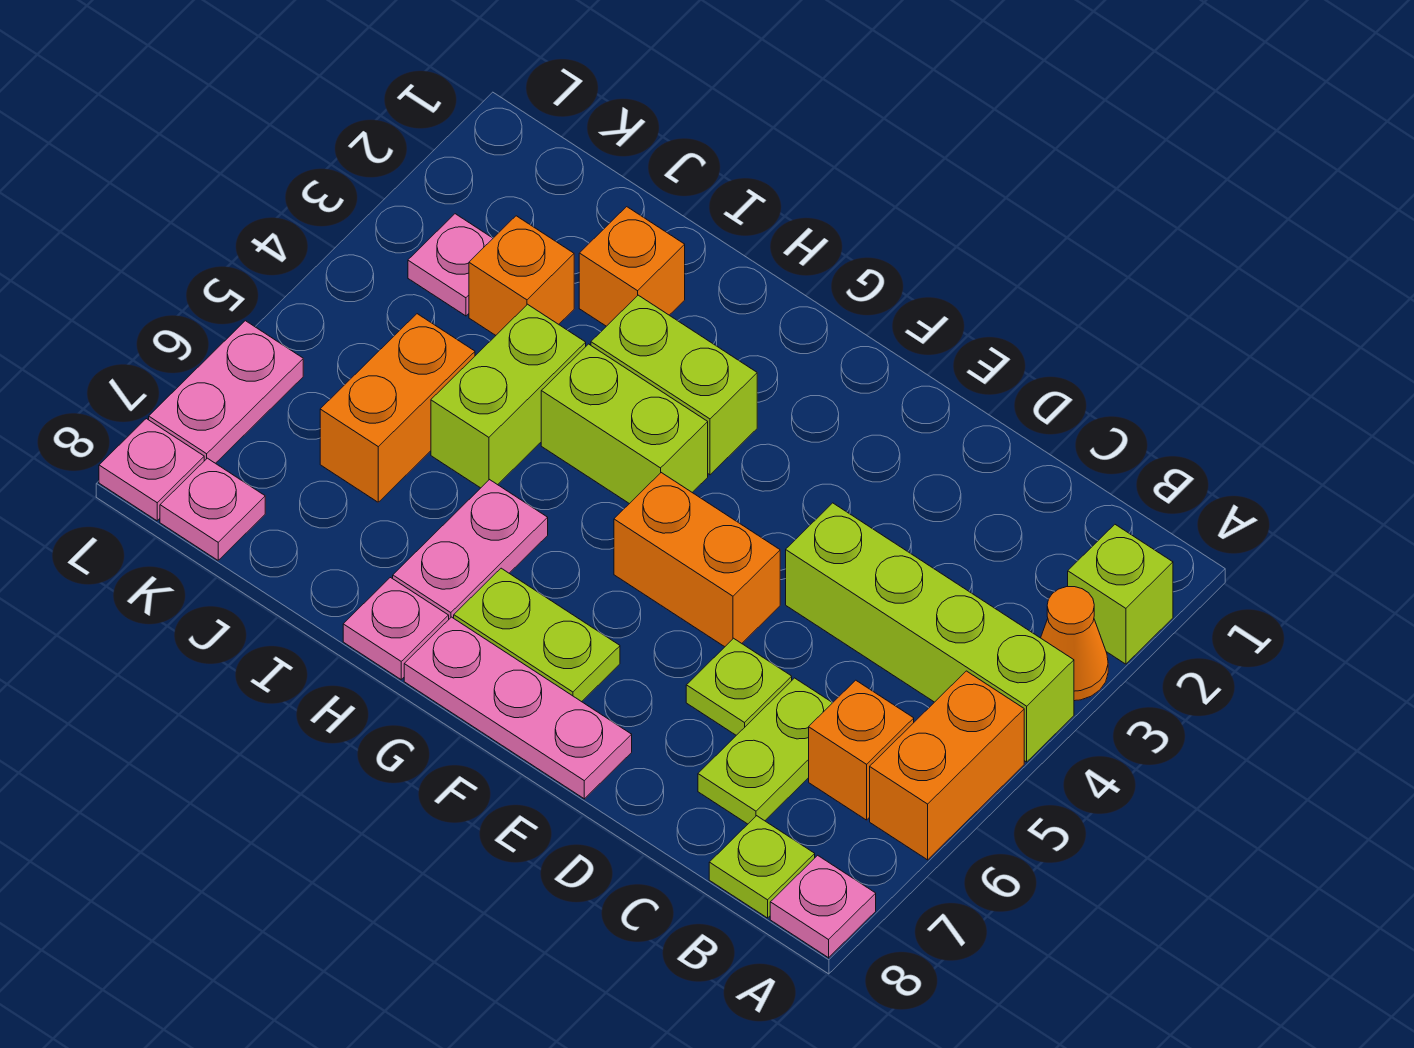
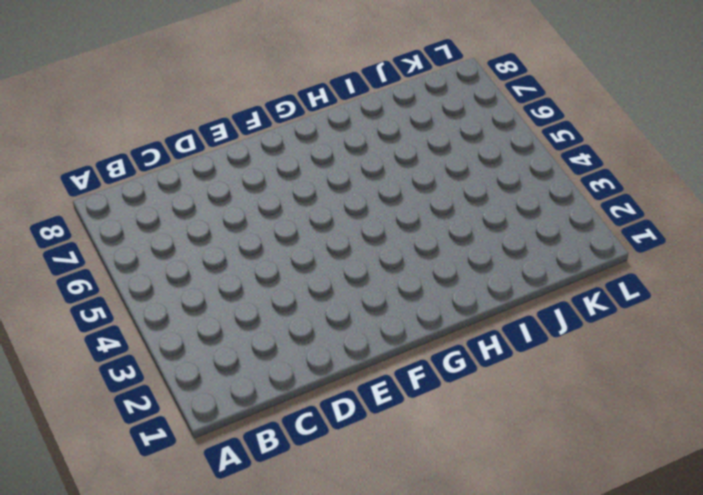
none -> lime brick A2 level 1
none -> orange cone A3 level 1
none -> lime brick A4:D4 level 1

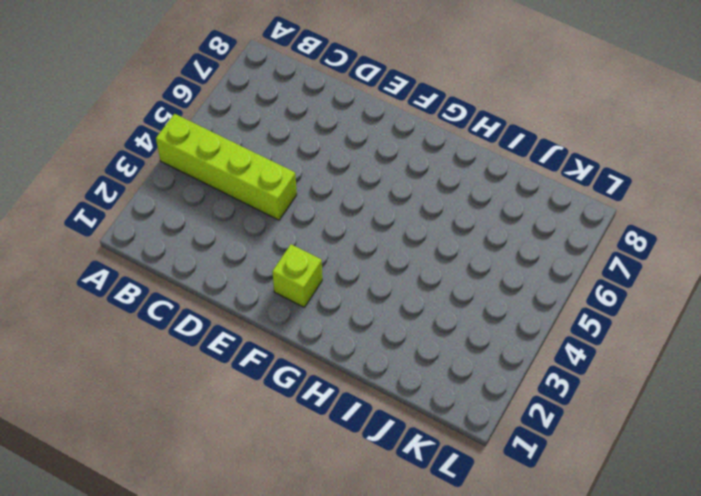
lime brick F2 level 1 -> lime brick A2 level 1
none -> orange cone A3 level 1
none -> orange brick A5:A6 level 1
none -> pink plate A8 level 1

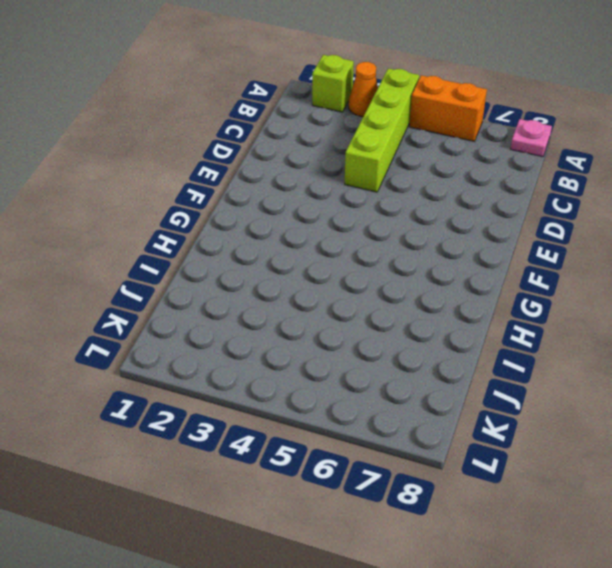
none -> orange brick B6 level 1
none -> lime plate B8 level 1
none -> lime plate C6:C7 level 1

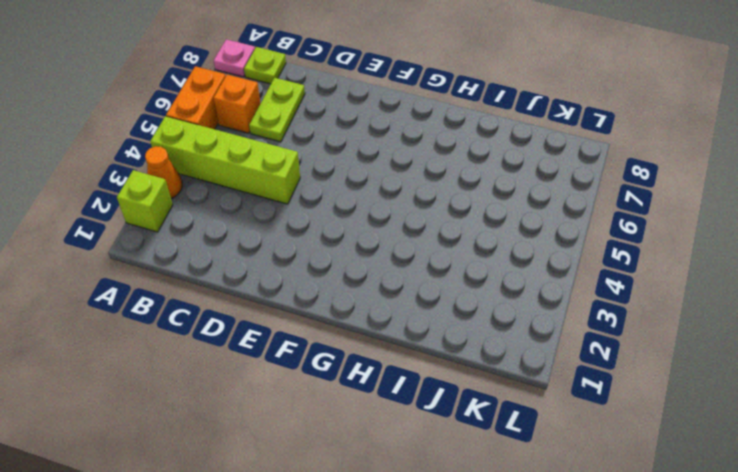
none -> lime plate D6 level 1
none -> orange brick E5:F5 level 1
none -> pink plate E8:G8 level 1

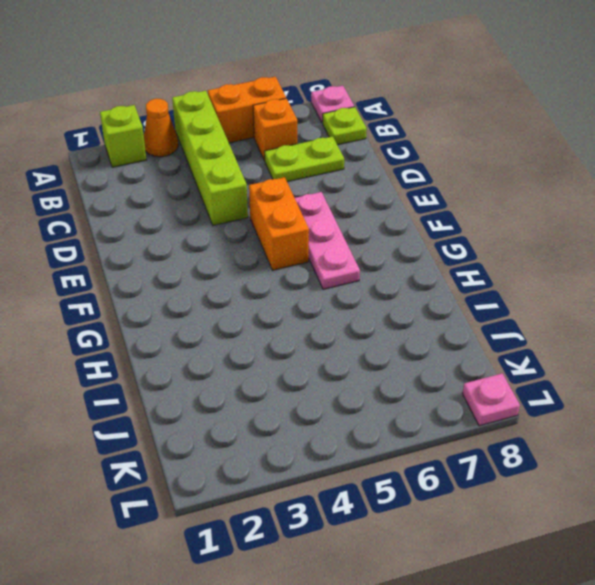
pink plate E6:G6 level 1 -> pink plate E8:G8 level 1
none -> lime plate D6 level 1
none -> lime plate F7:G7 level 1
none -> lime brick G3:H3 level 1

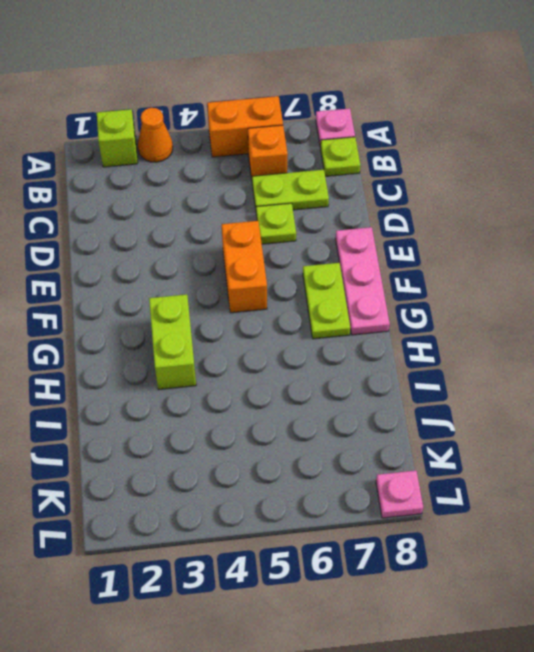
none -> lime brick A4:D4 level 1
none -> lime brick G4:H4 level 1
none -> pink plate H6:H7 level 1

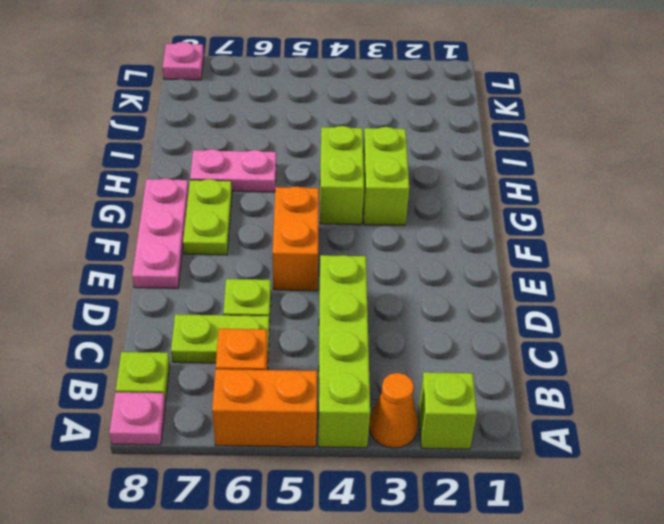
none -> pink plate H8 level 1
none -> orange brick I2 level 1
none -> lime brick I4:I5 level 1

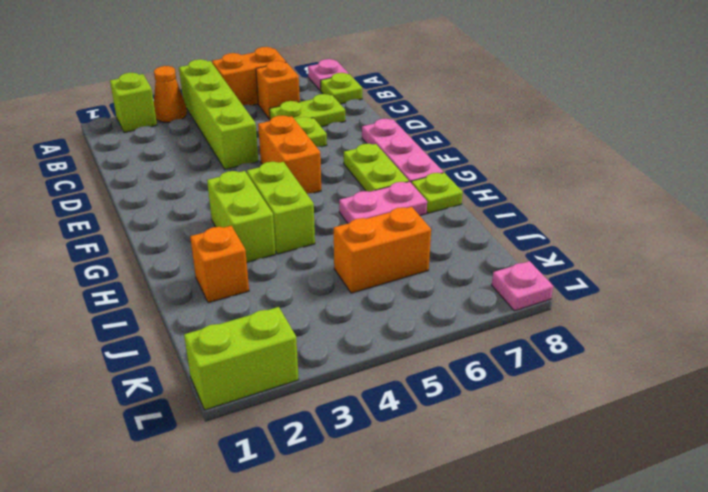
lime plate H8 level 1 -> pink plate H8 level 1
lime brick L1:L2 level 1 -> lime brick I4:I5 level 1
none -> orange brick J3 level 1
none -> pink plate K3 level 1
none -> pink plate K8 level 1

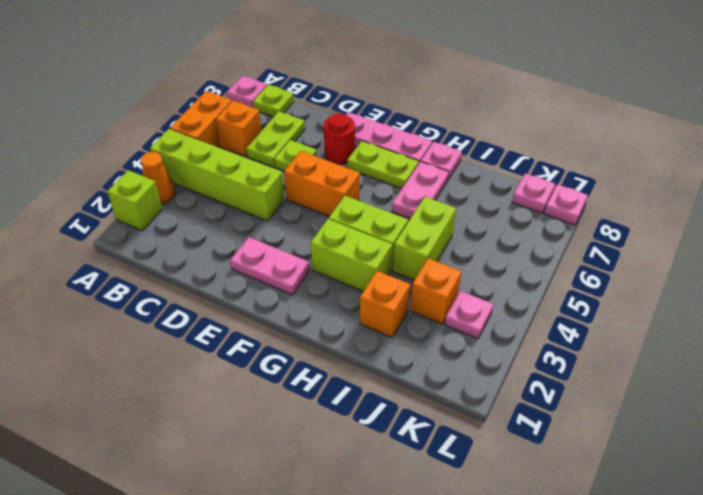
pink plate E2:F2 level 1 -> pink plate L6:L7 level 1
red round brick E7 level 1 -> none
none -> orange brick J5:J6 level 1

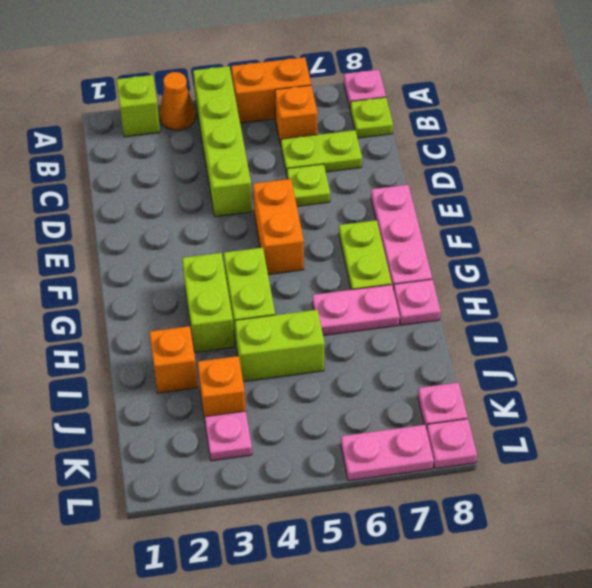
none -> orange brick J5:J6 level 1

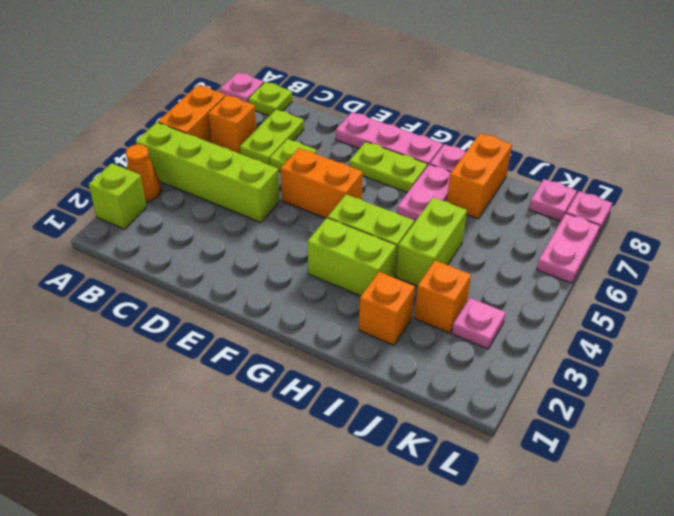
orange brick I7:I8 level 1 -> orange brick J5:J6 level 1

